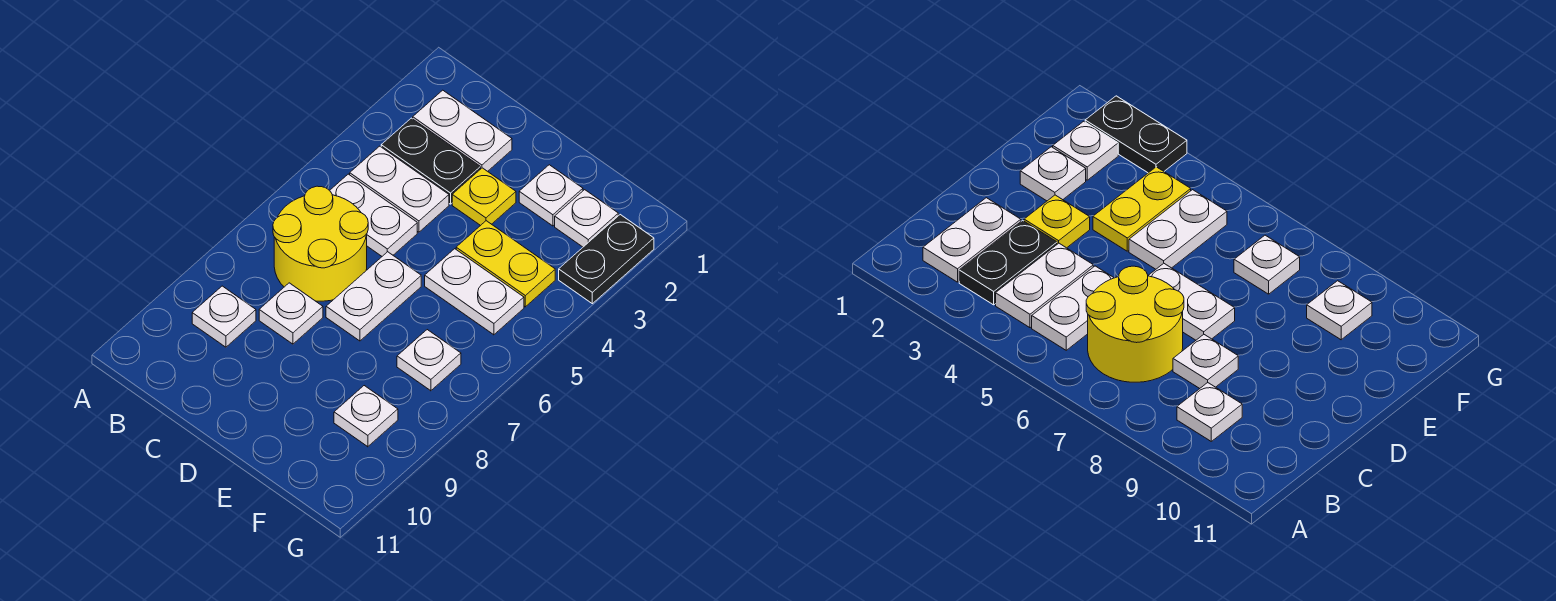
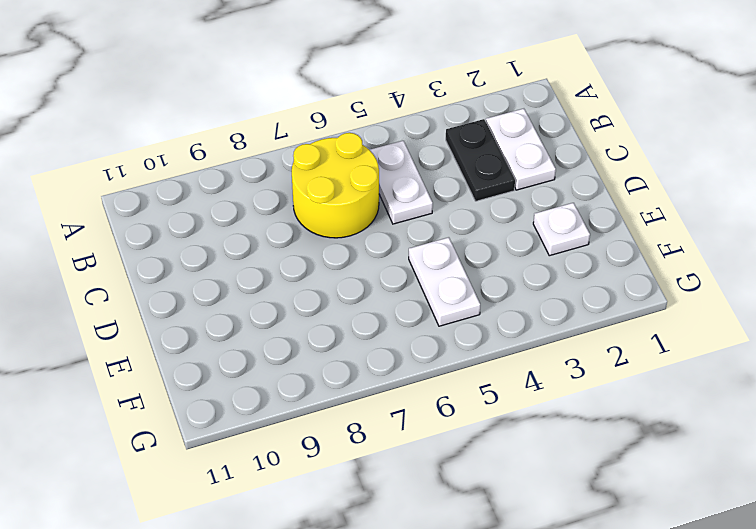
none -> white plate B4:C4 level 1
none -> white plate B9 level 1
none -> white plate C8 level 1

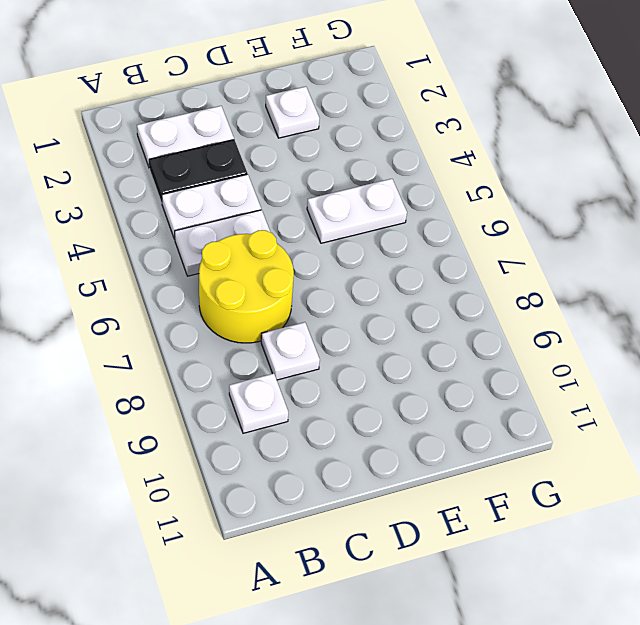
none -> yellow plate D3 level 1
none -> white plate D6:D7 level 1
none -> yellow plate E4:F4 level 1

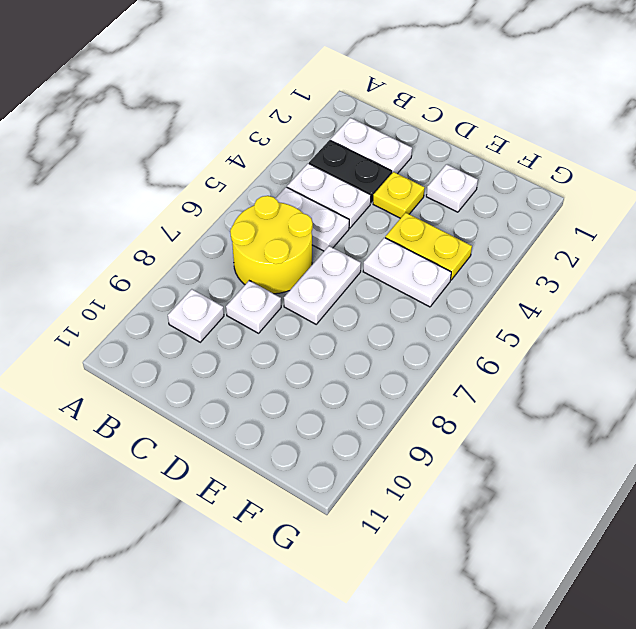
none -> white plate F2 level 1
none -> white plate F7 level 1
none -> white plate F9 level 1

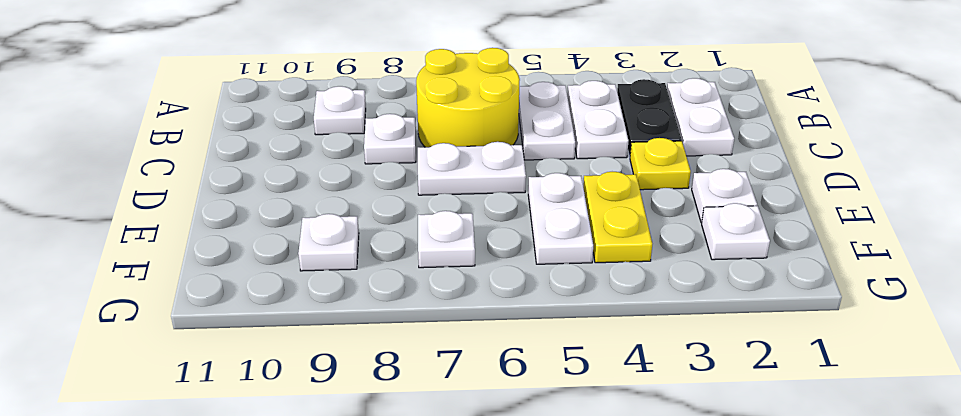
none -> black plate G2:G3 level 1

